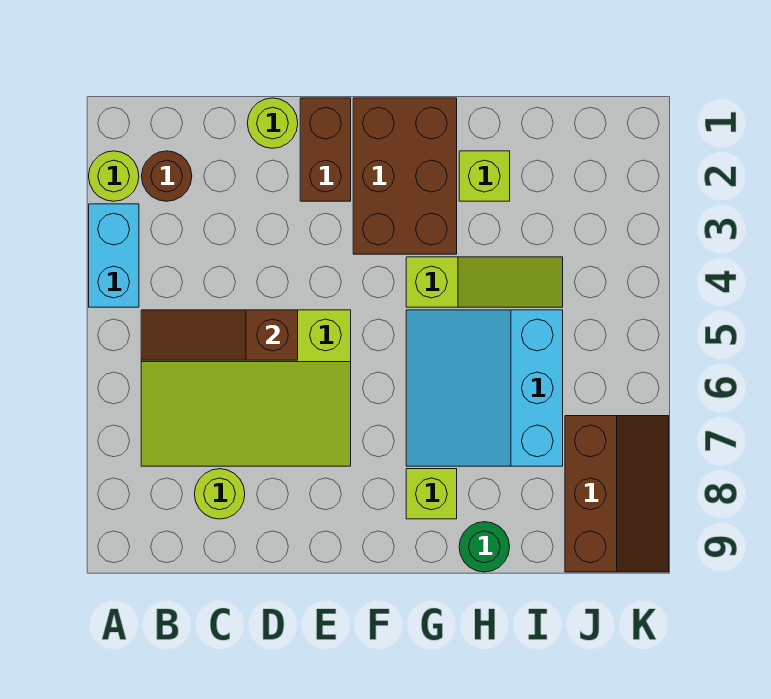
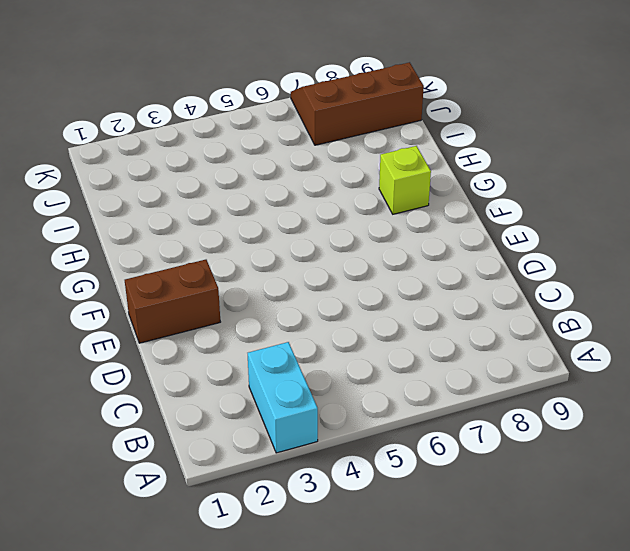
cyan brick A3:B3 level 1 -> cyan brick A3:A4 level 1
none -> lime round brick A2 level 1
none -> brown round brick B2 level 1
none -> lime slope B5:E7 level 1 top 5

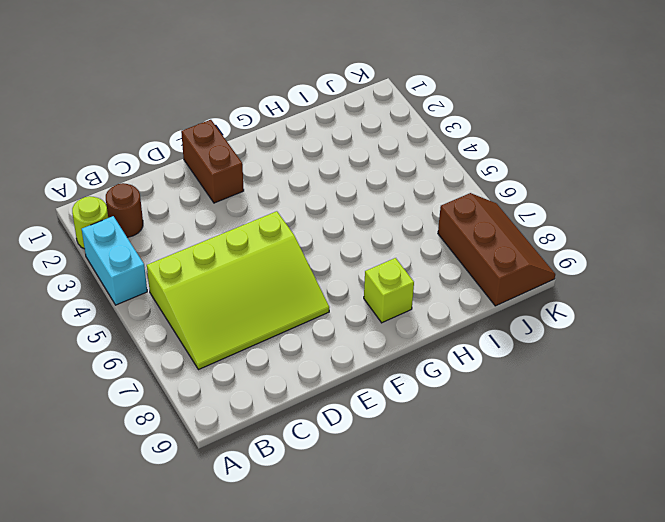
none -> lime round brick C8 level 1
none -> lime round brick D1 level 1
none -> brown brick F1:G3 level 1

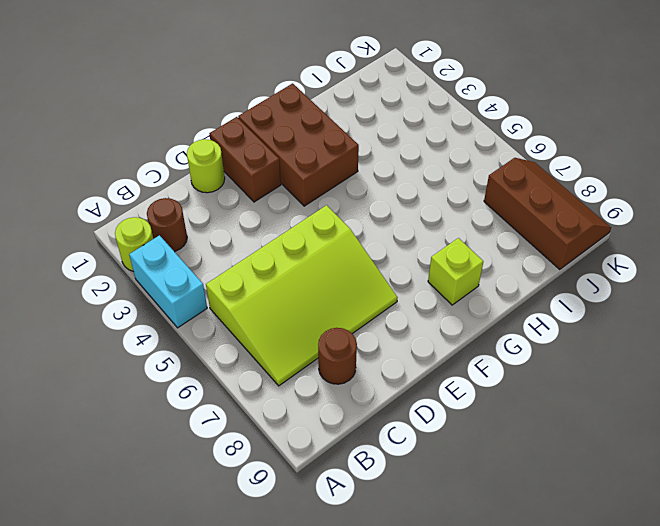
brown round brick C8 level 1 -> lime round brick C8 level 1
none -> lime slope G4:I4 level 1 top G
none -> cyan slope G5:I7 level 1 top I
none -> lime brick H2 level 1

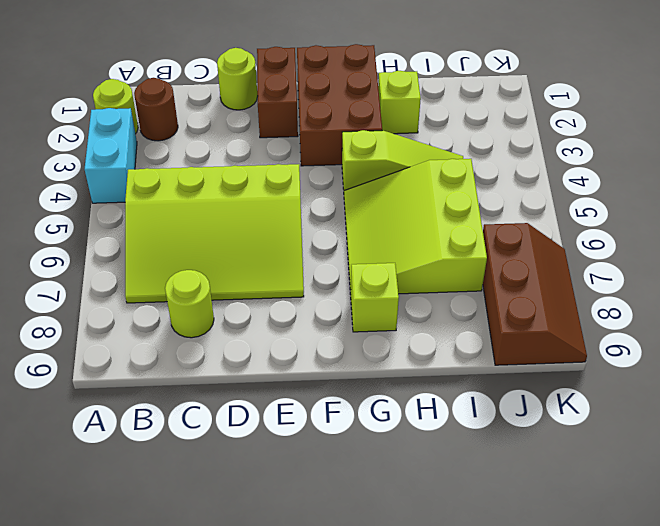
lime slope G5:I7 level 1 top I -> cyan slope G5:I7 level 1 top I
none -> green round brick H9 level 1
none -> brown slope B5:D5 level 2 top D

